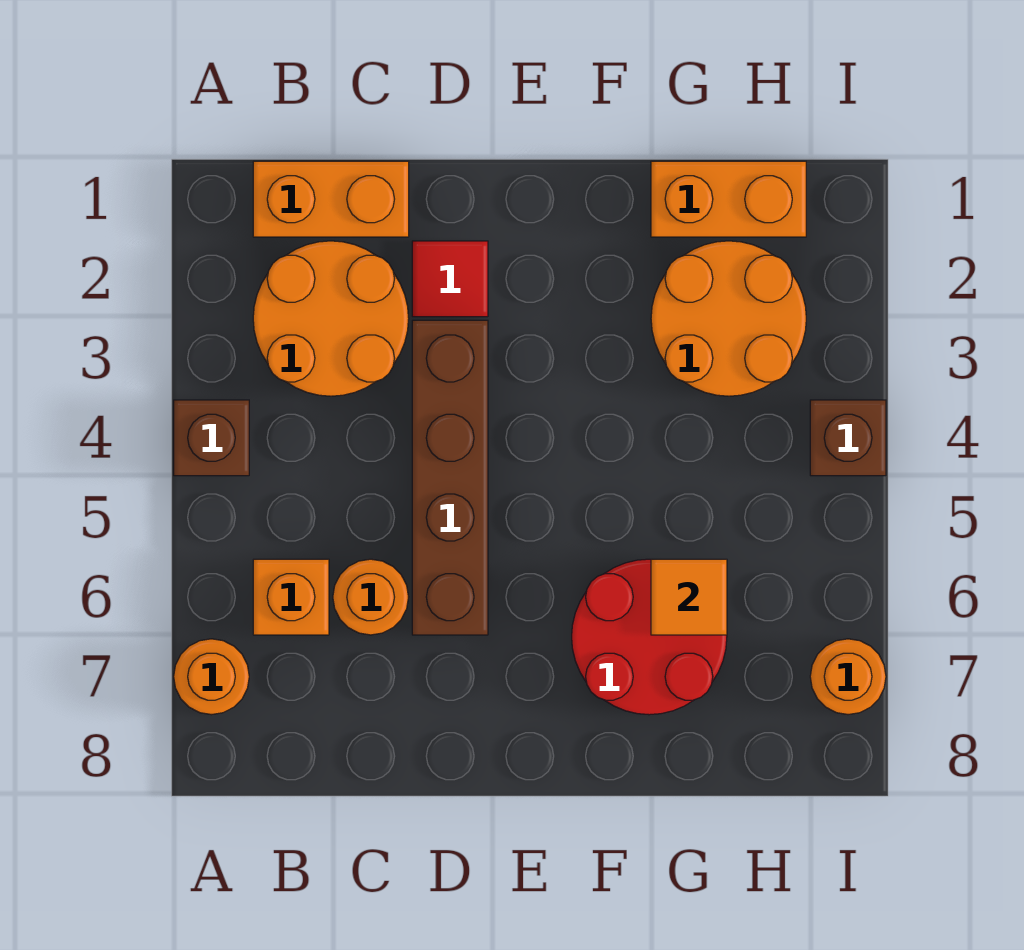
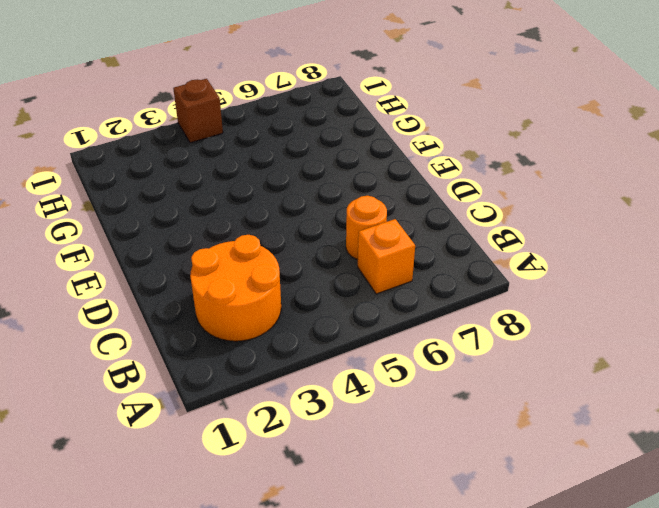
none -> brown brick A4 level 1
none -> orange round brick A7 level 1
none -> orange brick B1:C1 level 1

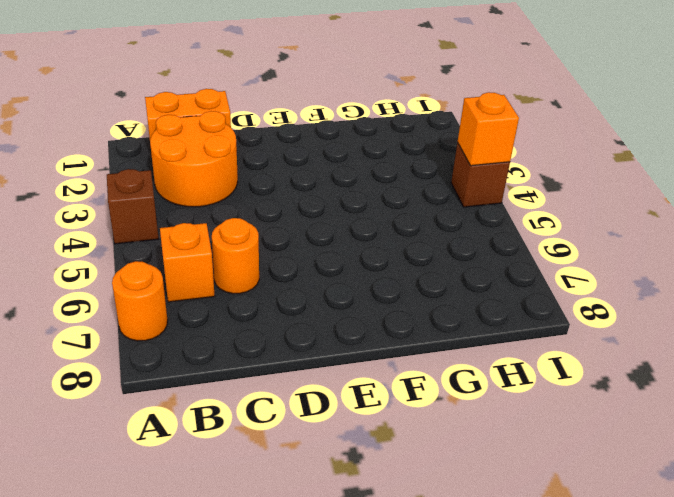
orange brick I4 level 2 -> none
none -> red tile D2 level 1
none -> brown brick D3:D6 level 1
none -> red round brick F6:G7 level 1

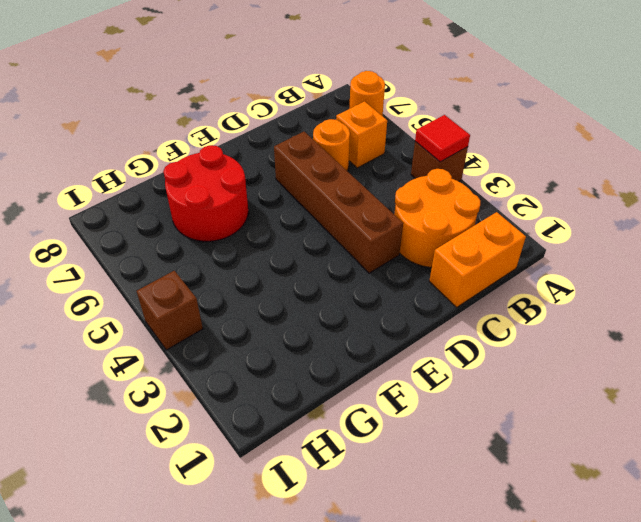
red tile A4 level 2 -> red tile D2 level 1
none -> orange brick G1:H1 level 1
none -> orange round brick G2:H3 level 1
none -> orange round brick I7 level 1

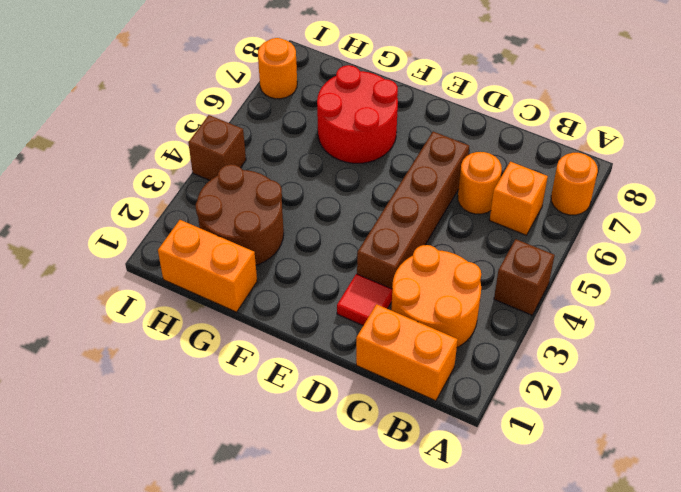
brown round brick G2:H3 level 1 -> orange round brick G2:H3 level 1
none -> orange tile G6 level 2

